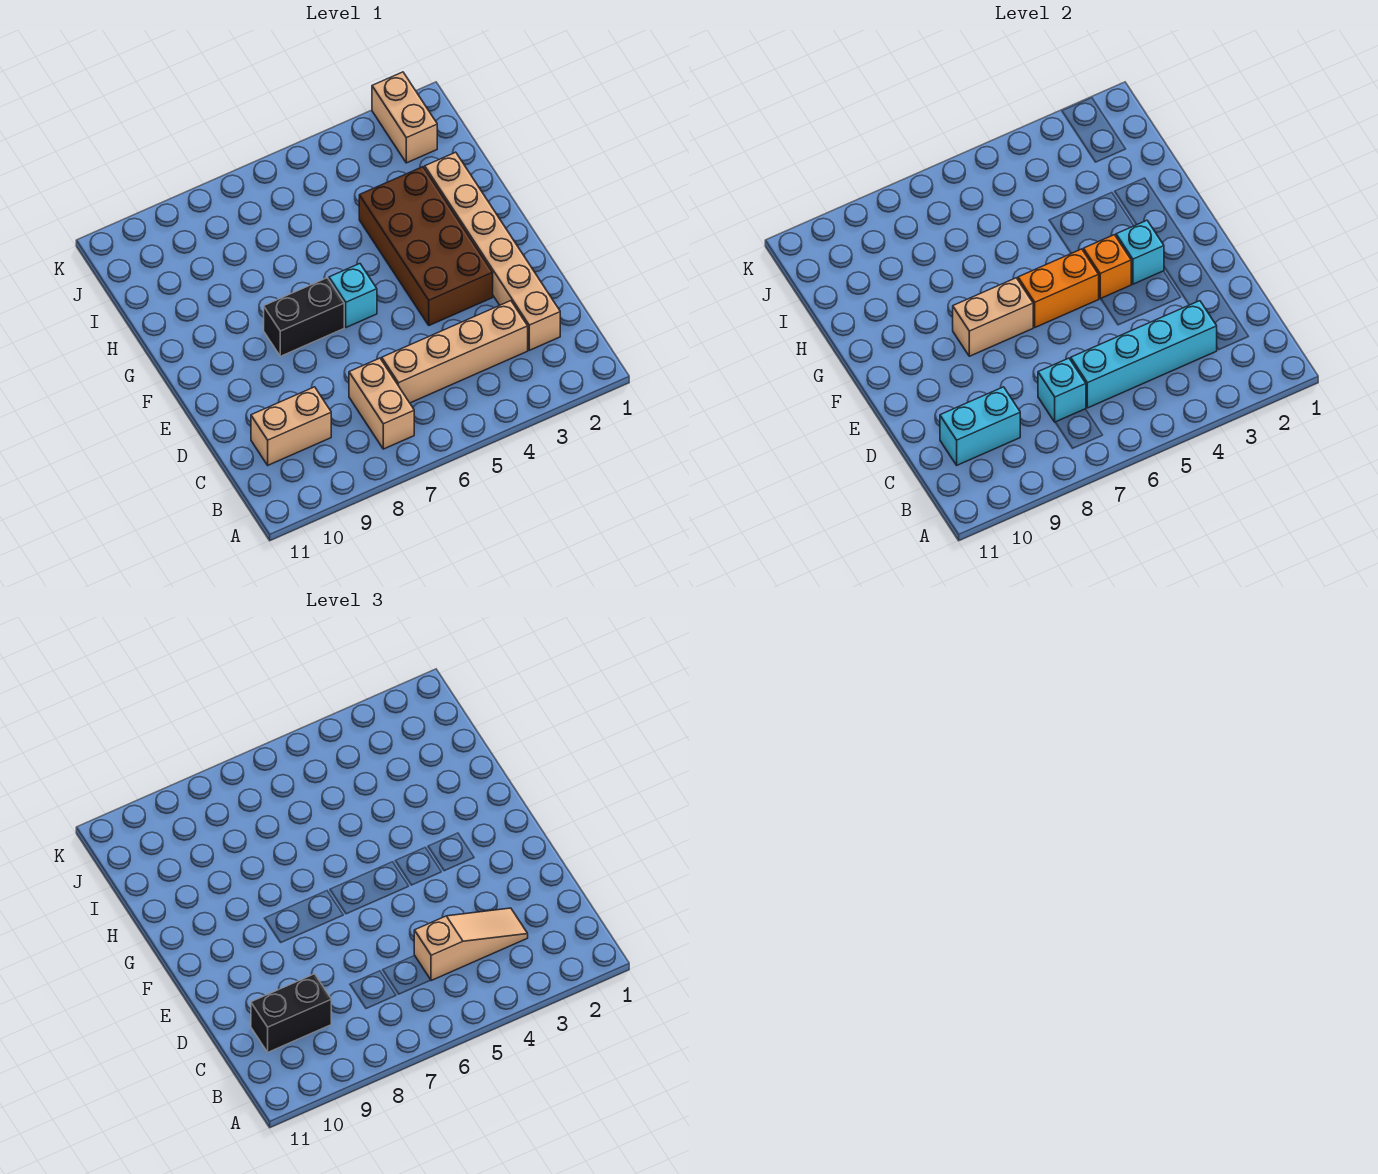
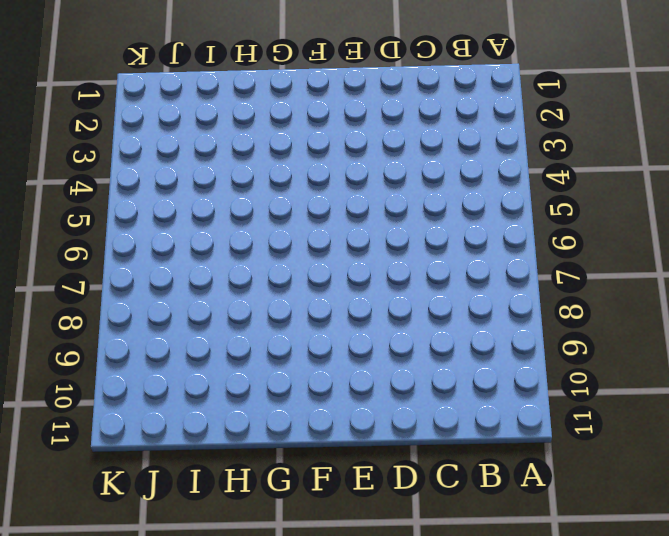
none -> tan brick B7:C7 level 1
none -> tan brick C2:H2 level 1
none -> tan brick C3:C6 level 1

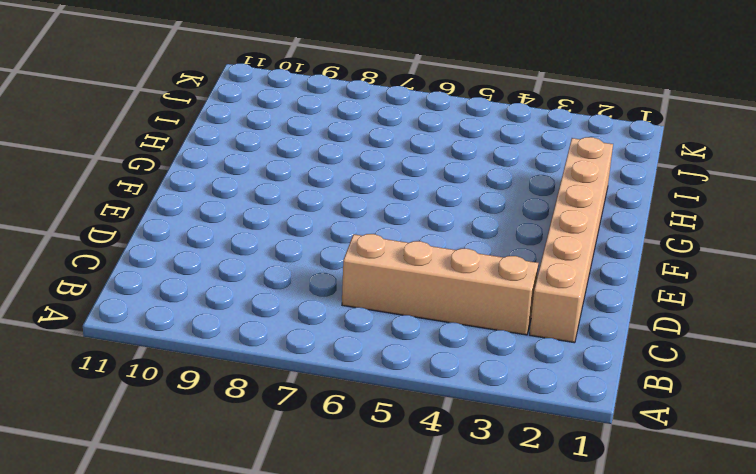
none -> tan brick B7:C7 level 1
none -> tan brick C9:C10 level 1
none -> brown brick E3:H4 level 1

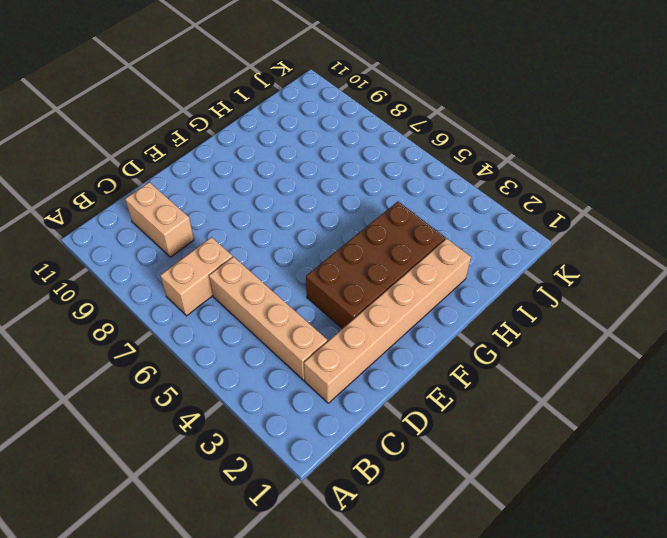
none -> cyan brick F6 level 1
none -> black brick F7:F8 level 1
none -> tan brick J2:K2 level 1

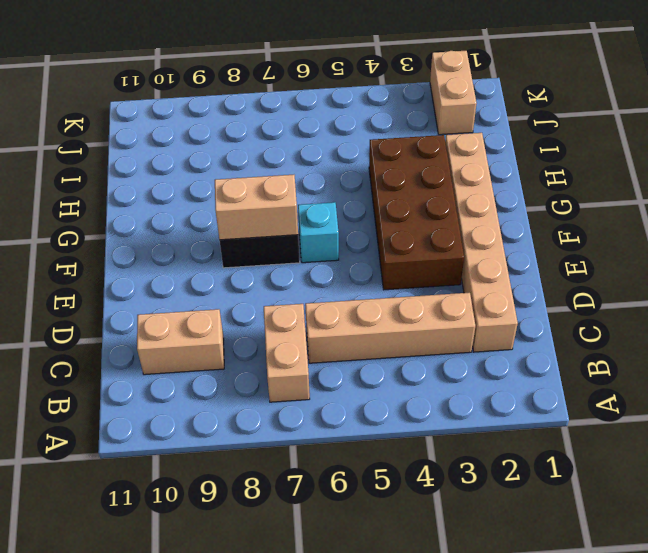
none -> cyan brick C3:C6 level 2
none -> cyan brick C7 level 2
none -> cyan brick C9:C10 level 2

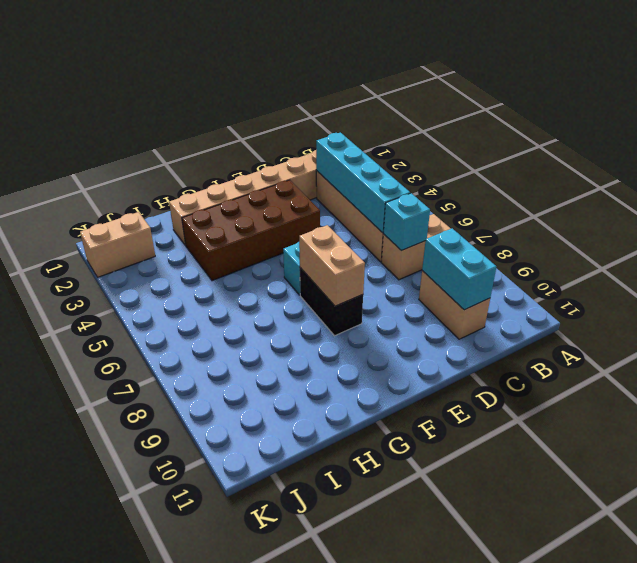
none -> cyan brick F3 level 2
none -> orange brick F4 level 2
none -> orange brick F5:F6 level 2

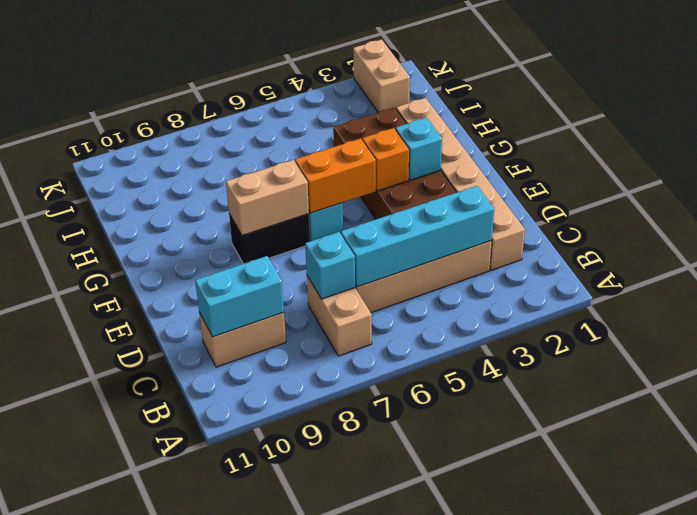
none -> tan slope C3:C5 level 3 top 5
none -> black brick C9:C10 level 3

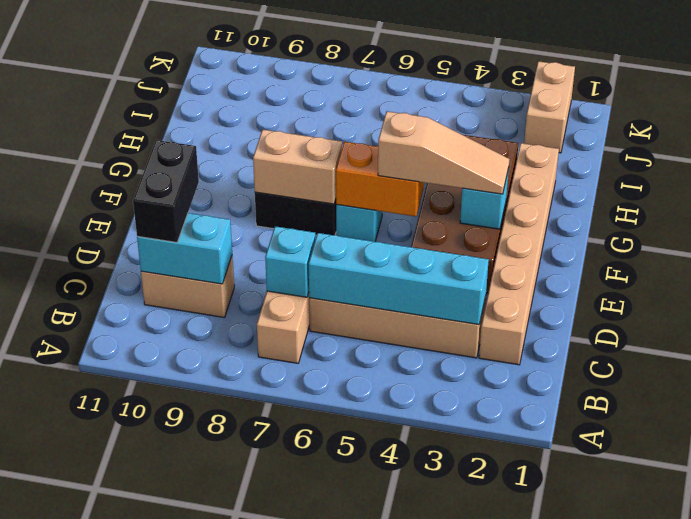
black brick C10:D10 level 3 -> black brick C9:C10 level 3
tan slope F3:F5 level 3 top 5 -> tan slope C3:C5 level 3 top 5
none -> orange brick F4 level 2

